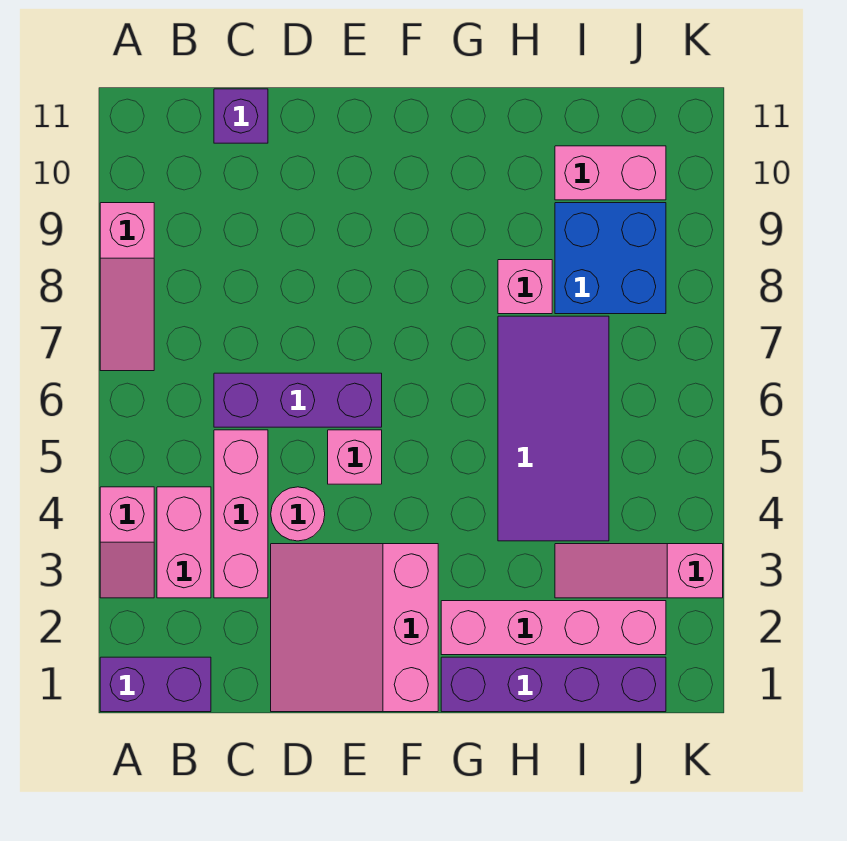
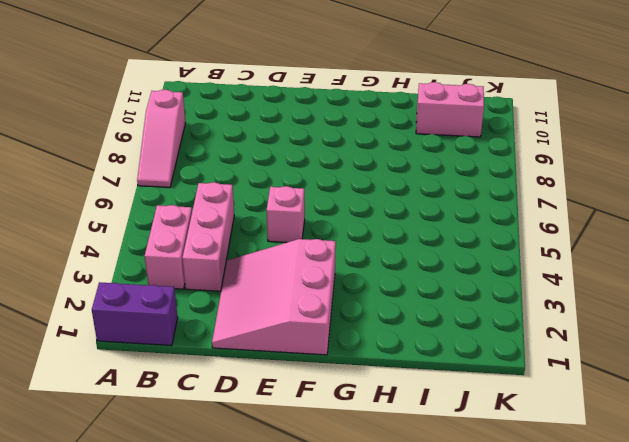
none -> pink slope A3:A4 level 1 top 4
none -> purple brick C6:E6 level 1
none -> purple brick C11 level 1

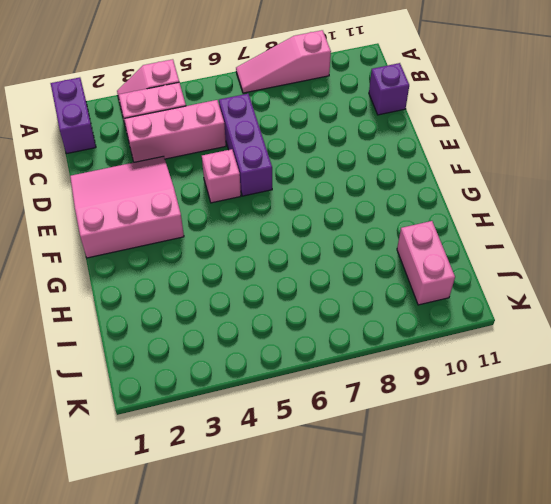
none -> pink round brick D4 level 1
none -> purple brick G1:J1 level 1
none -> pink brick G2:J2 level 1

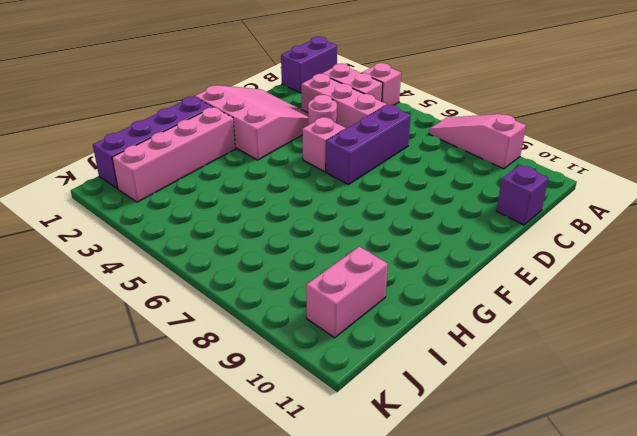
none -> purple tile H4:I7 level 1
none -> pink brick H8 level 1
none -> pink slope I3:K3 level 1 top K

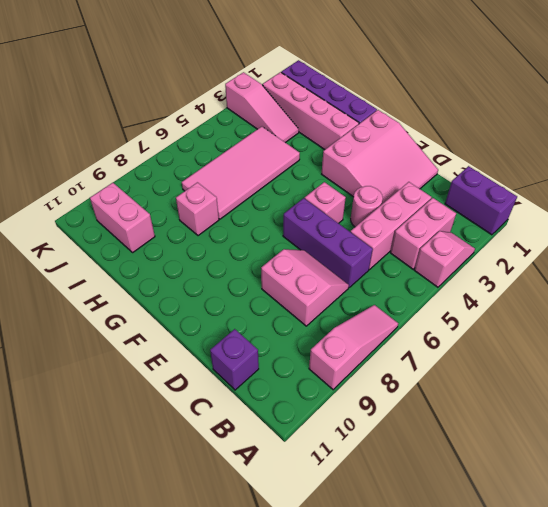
pink slope C7:D8 level 1 top 8 -> none
pink tile H4:I7 level 1 -> purple tile H4:I7 level 1
none -> blue brick I8:J9 level 1

